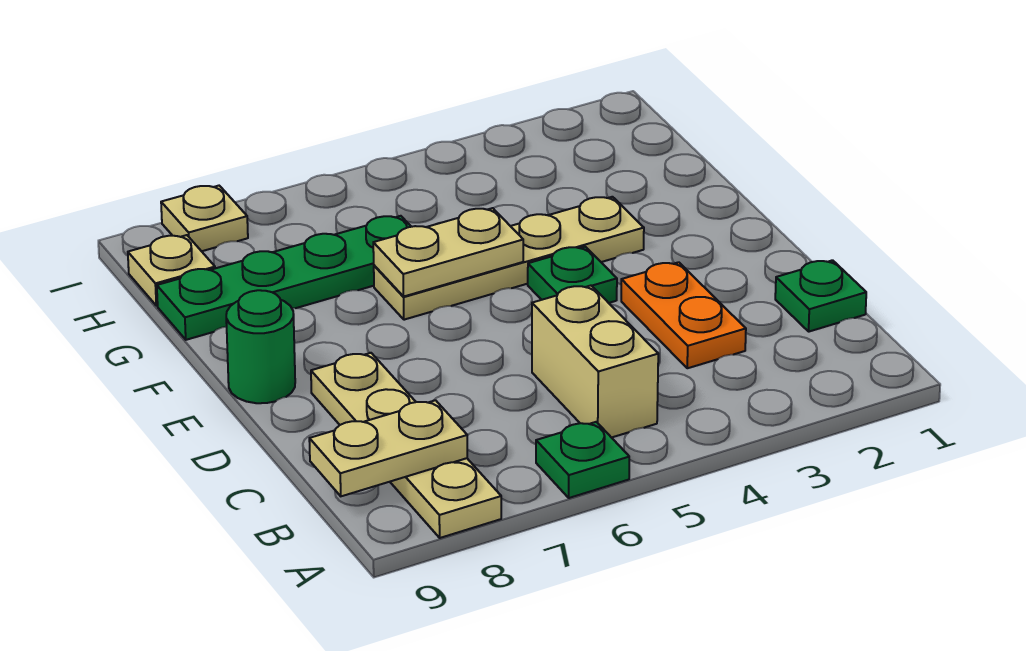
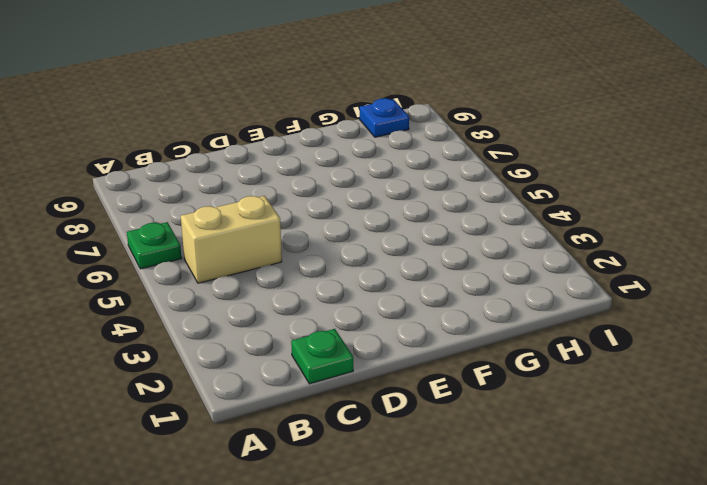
blue plate H9 level 1 -> tan plate H9 level 1
none -> tan plate A8:D8 level 1
none -> orange plate C3:D3 level 1
none -> green plate E4 level 1

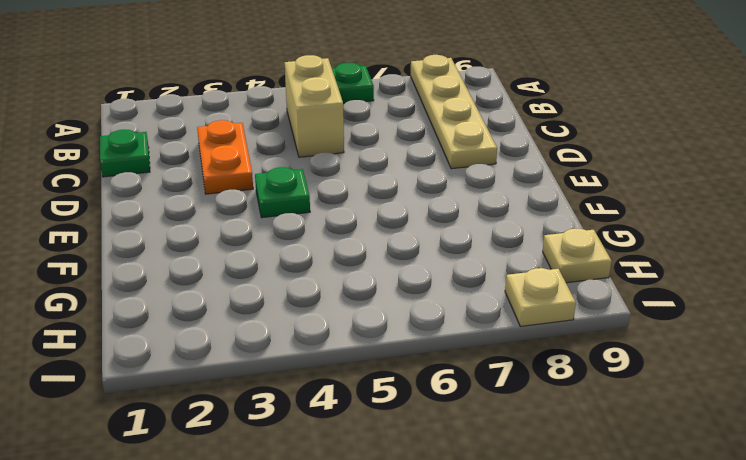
none -> green round brick E9 level 1
none -> tan plate F3:F6 level 1
none -> green plate G6:G9 level 1

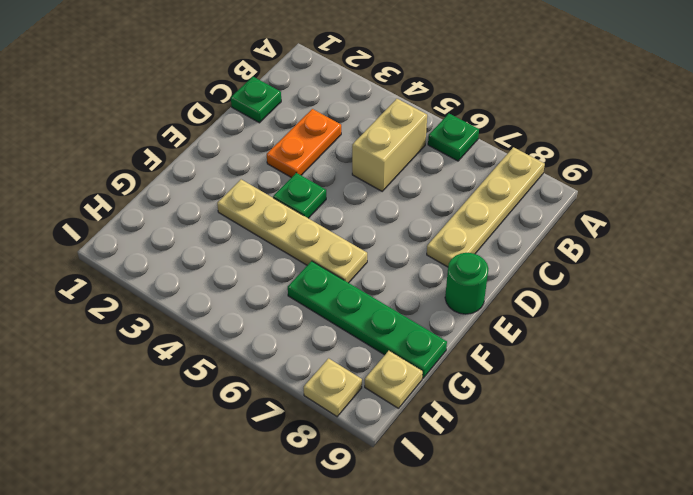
none -> tan plate B8:B9 level 2
none -> tan plate F5:F6 level 2

